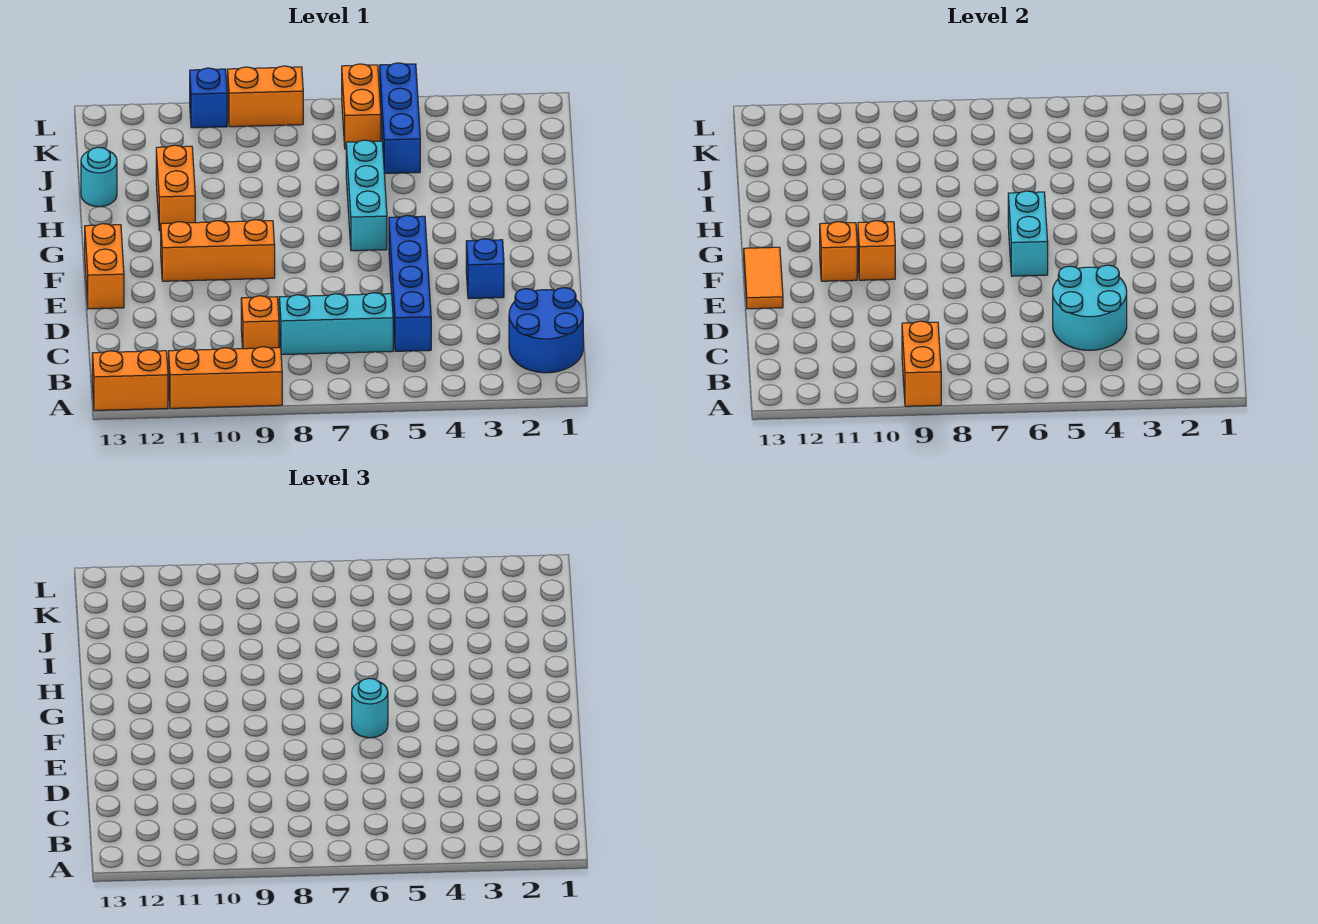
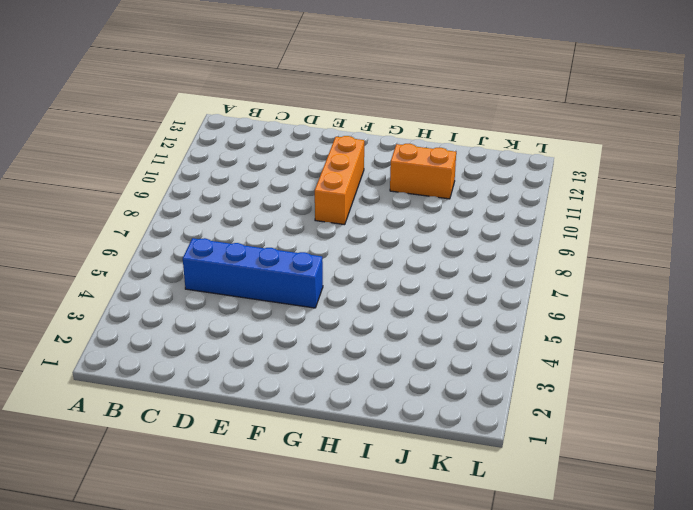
none -> orange brick A9:A11 level 1
none -> orange brick A12:A13 level 1
none -> blue round brick B1:C2 level 1

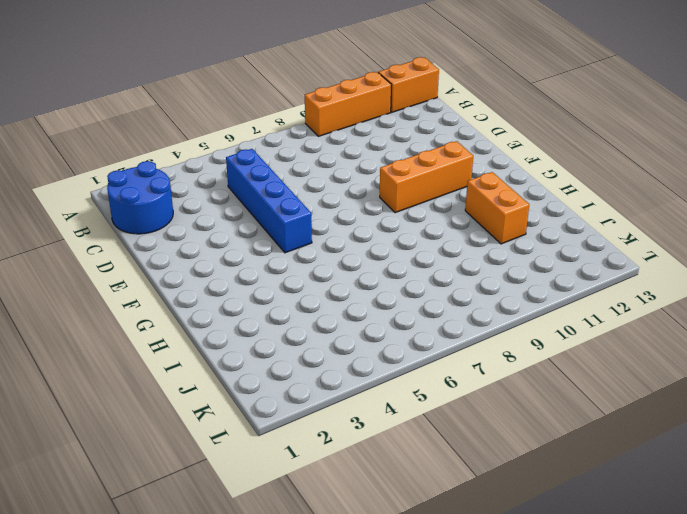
none -> cyan brick C6:C8 level 1
none -> orange brick C9 level 1
none -> blue brick E3 level 1

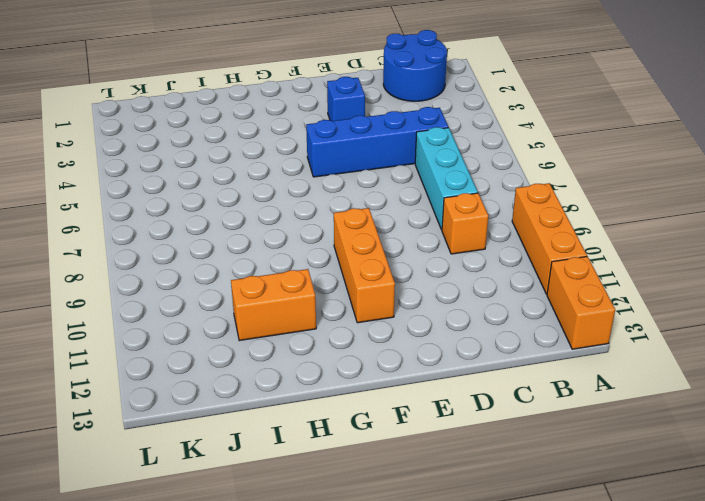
none -> orange brick E13:F13 level 1
none -> cyan brick G6:I6 level 1
none -> cyan round brick I13 level 1

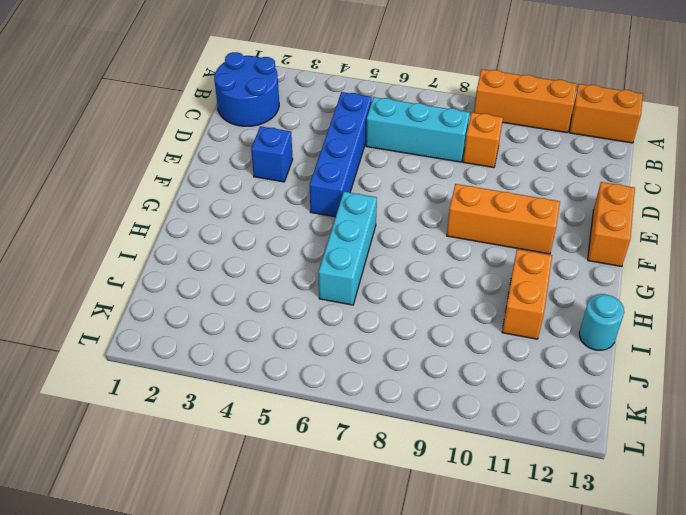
none -> blue brick J5:L5 level 1
none -> orange brick K6:L6 level 1
none -> orange brick L8:L9 level 1

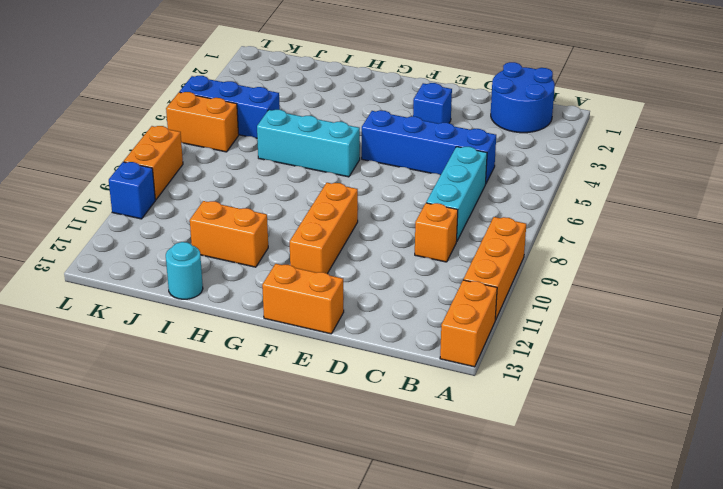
none -> orange brick A9:B9 level 2
none -> cyan round brick C4:D5 level 2
none -> orange tile E13:F13 level 2

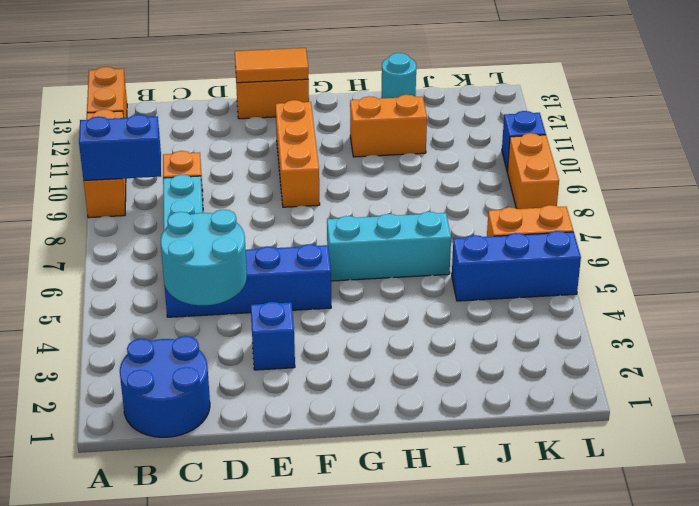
blue brick A9:B9 level 2 -> orange brick A9:B9 level 2
none -> cyan brick F6:G6 level 2
none -> orange brick F10 level 2
none -> orange brick F11 level 2

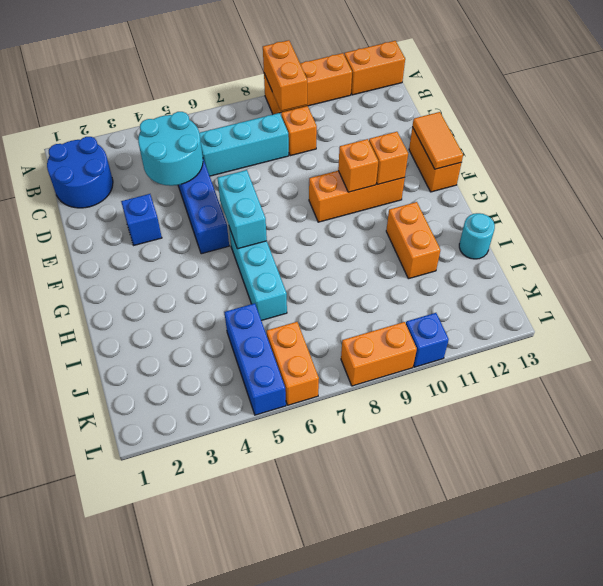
none -> cyan round brick F6 level 3

